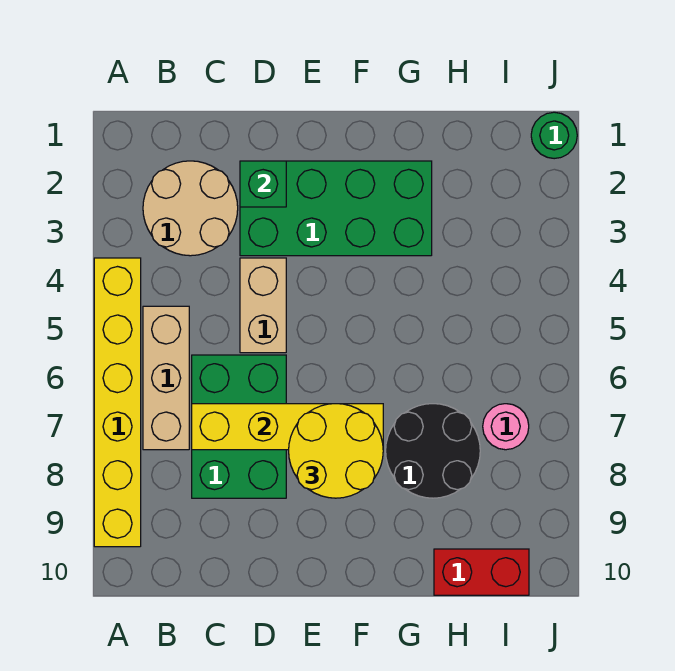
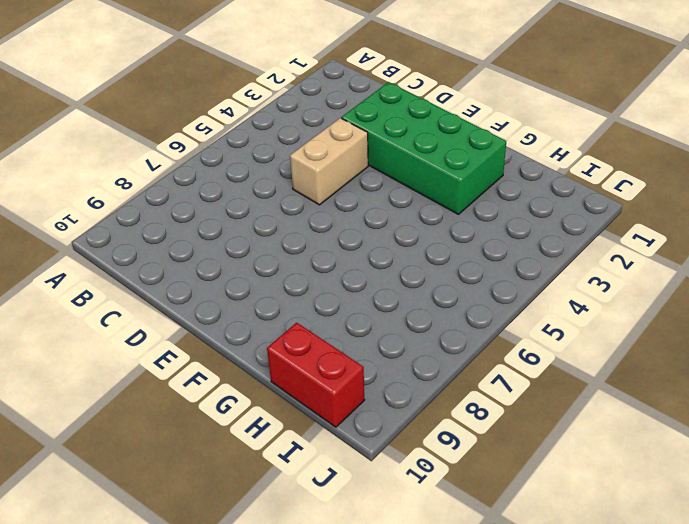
none -> yellow brick A4:A9 level 1
none -> tan round brick B2:C3 level 1
none -> tan brick B5:B7 level 1

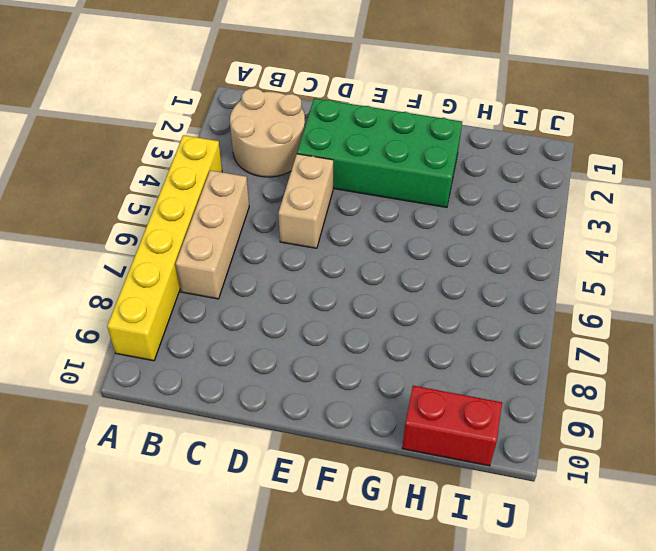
none -> green brick C6:D8 level 1
none -> black round brick G7:H8 level 1
none -> pink round brick I7 level 1

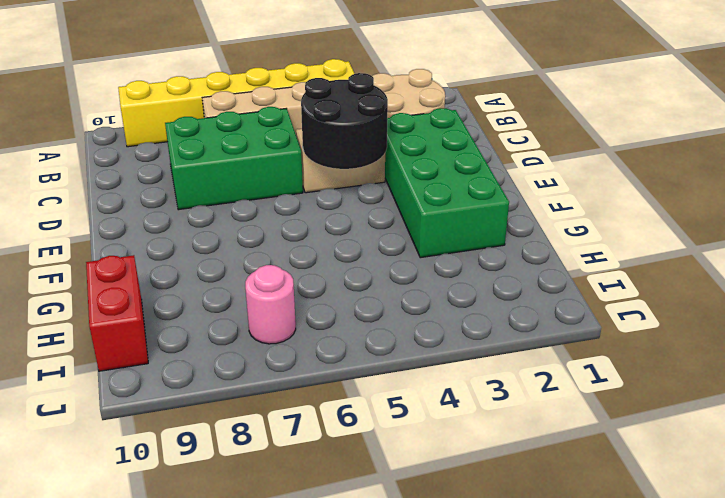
black round brick D4:E5 level 2 -> black round brick G7:H8 level 1
none -> green round brick J1 level 1
none -> yellow brick C7:F7 level 2
none -> green brick D2 level 2

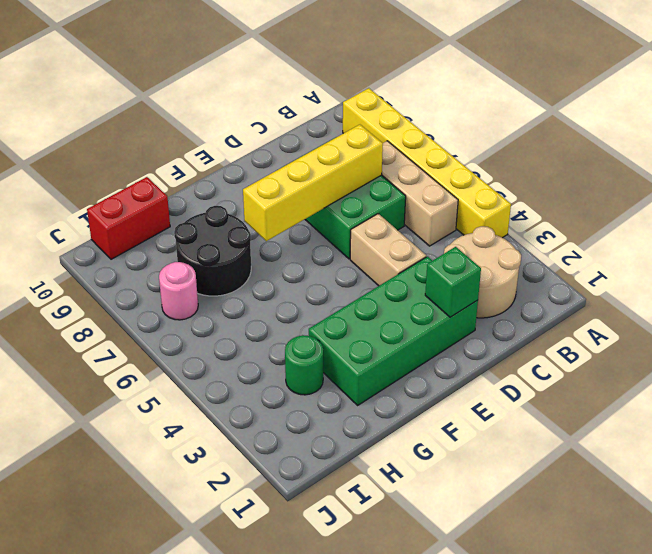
green round brick H3 level 1 -> green round brick J1 level 1
none -> yellow round brick E7:F8 level 3

